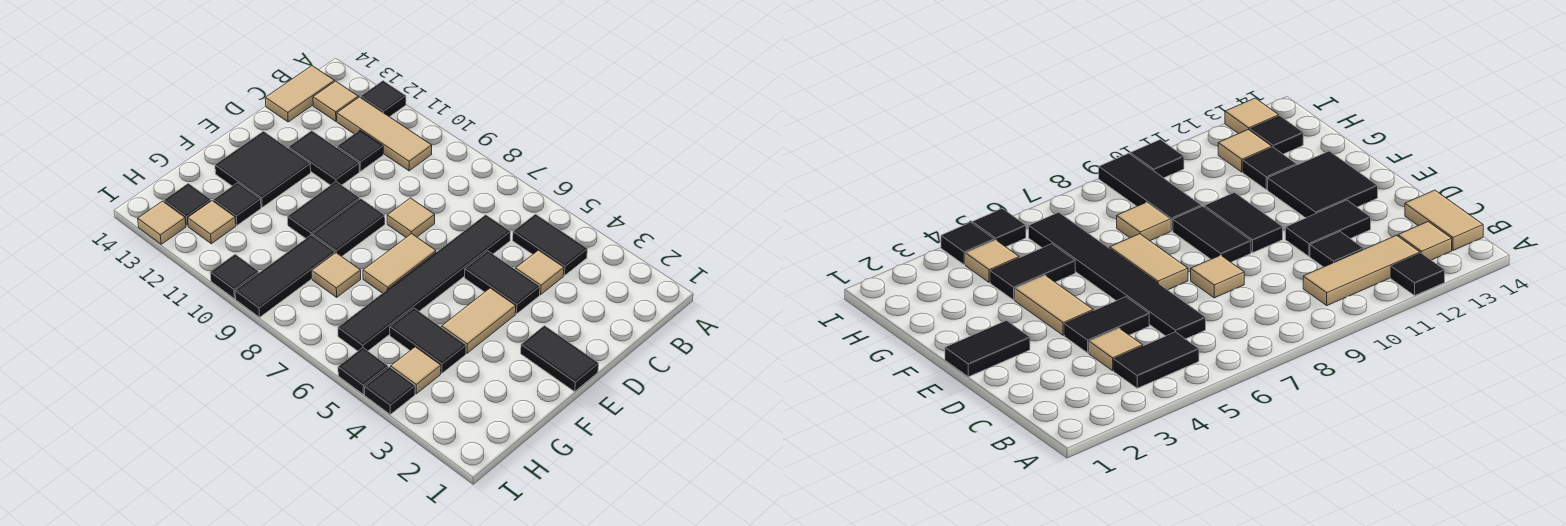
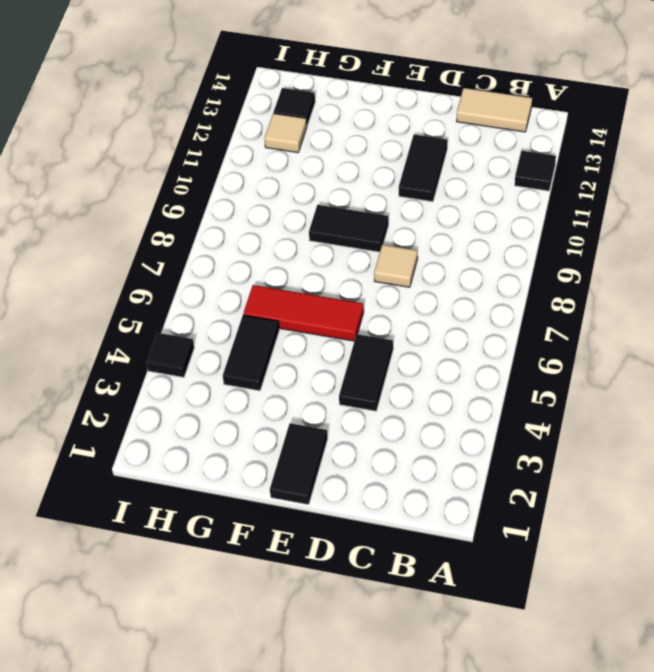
red tile E6:G6 level 1 -> black tile C6:H6 level 1
none -> black tile B4:B5 level 1
none -> tan tile B10:B12 level 1
none -> tan tile B13 level 1

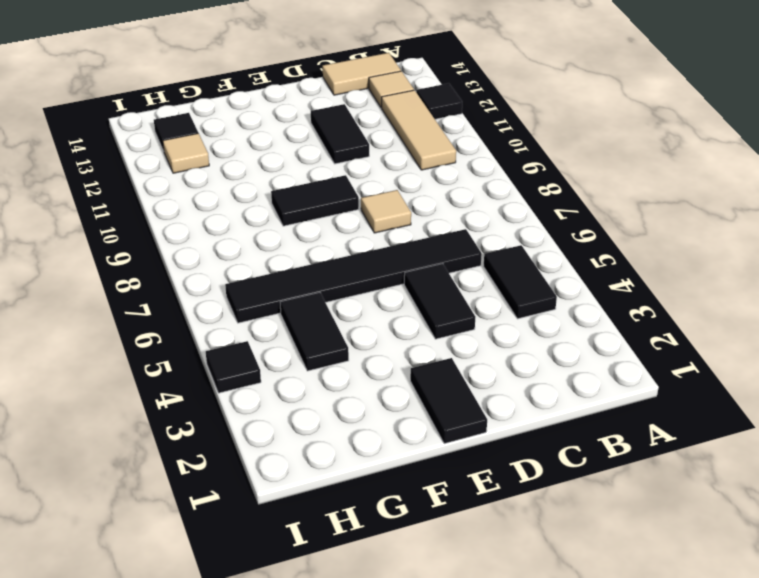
none -> tan tile C4 level 1
none -> black tile C11 level 1
none -> tan tile E4:F4 level 1

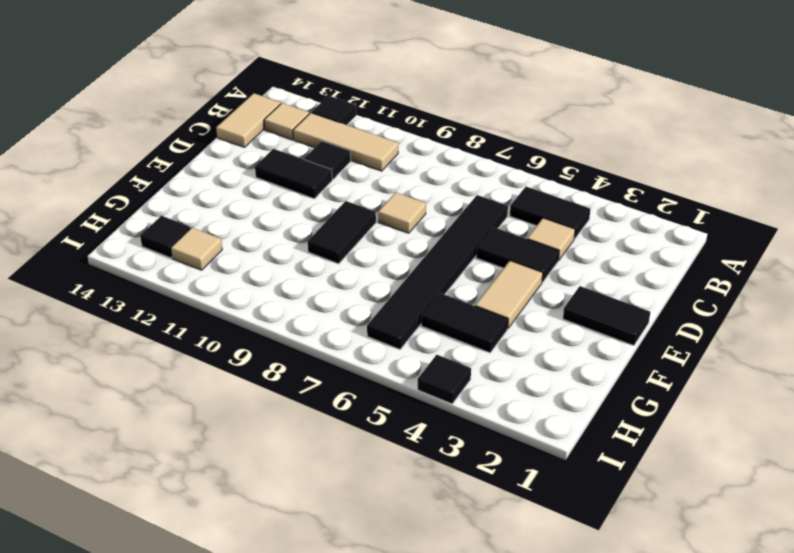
none -> tan tile E7:F7 level 1
none -> black tile E10:F10 level 1
none -> black tile E12:F13 level 1

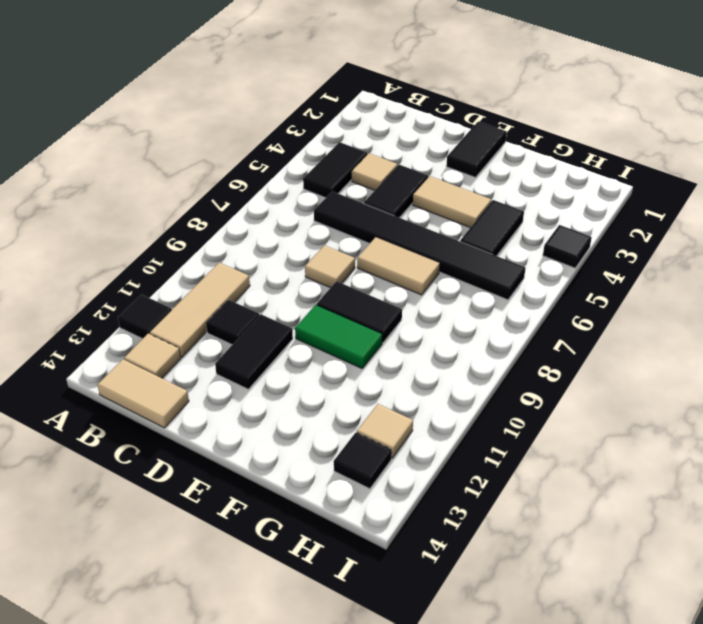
green tile E10:F10 level 1 -> black tile E10:F10 level 1
none -> black tile E12:F13 level 1
none -> tan tile G8 level 1
none -> black tile G9:I9 level 1

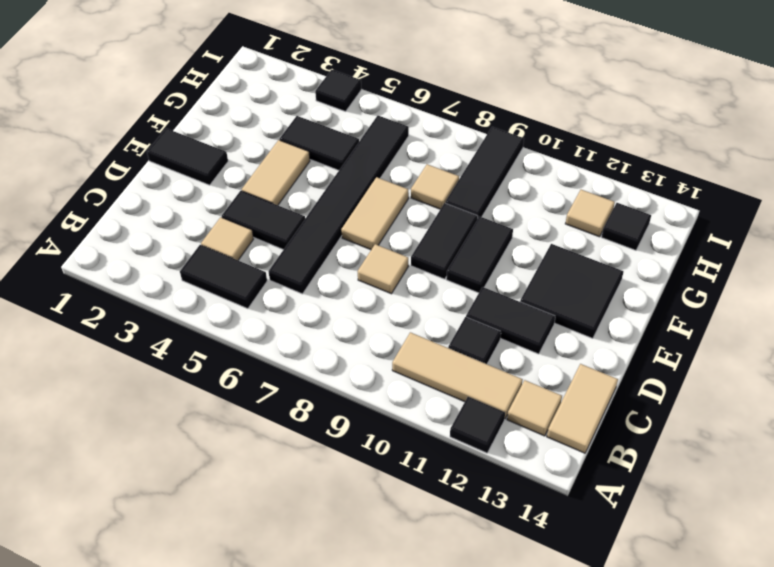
none -> black tile G12 level 1
none -> tan tile H4 level 1
none -> black tile I5 level 1

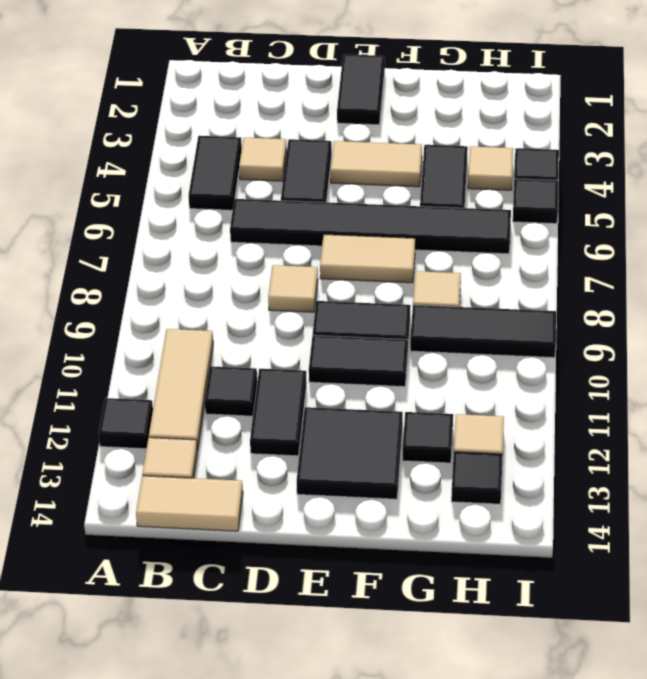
none -> black tile I10 level 1
none -> tan tile I13 level 1

